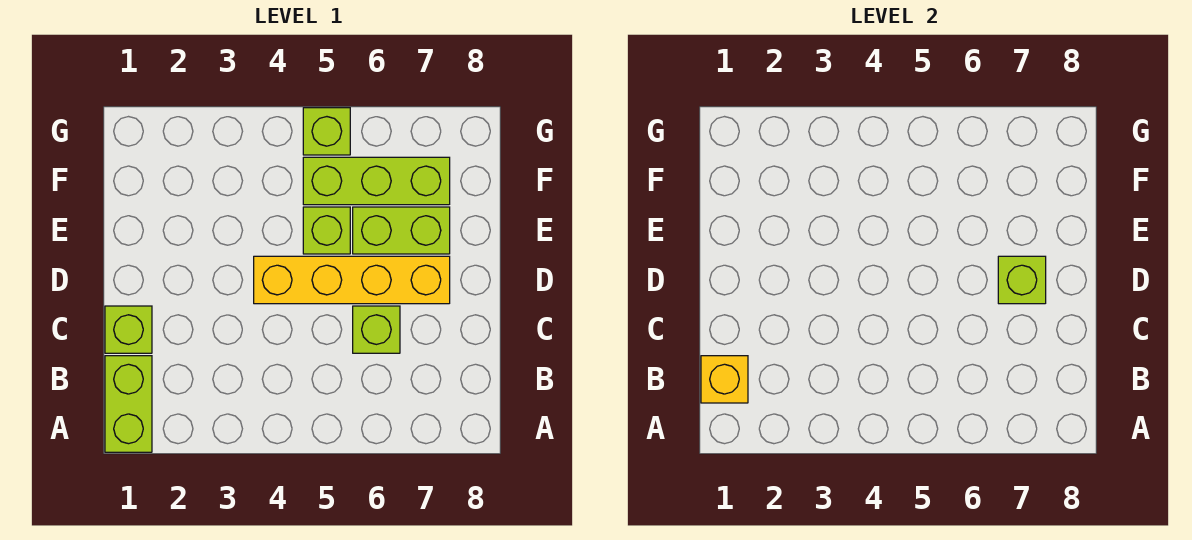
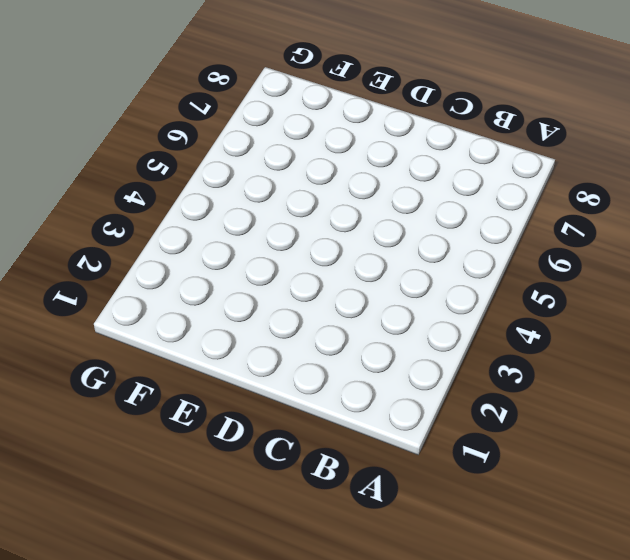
none -> lime brick A1:B1 level 1
none -> lime brick C1 level 1

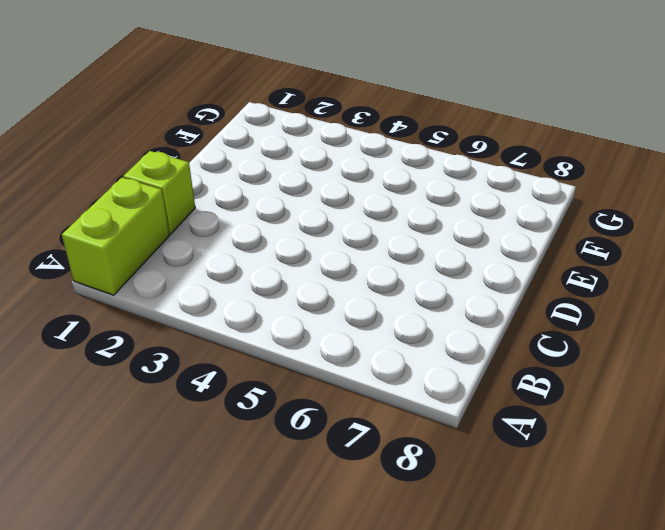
none -> lime brick C6 level 1
none -> yellow brick D4:D7 level 1

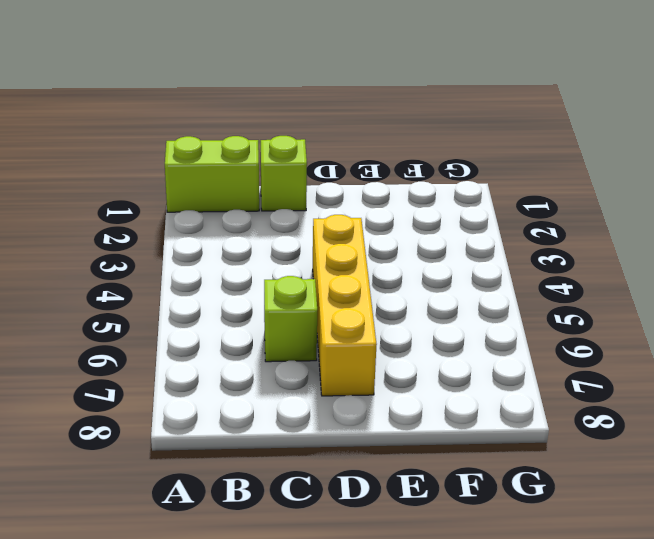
none -> lime brick E5 level 1
none -> lime brick E6:E7 level 1

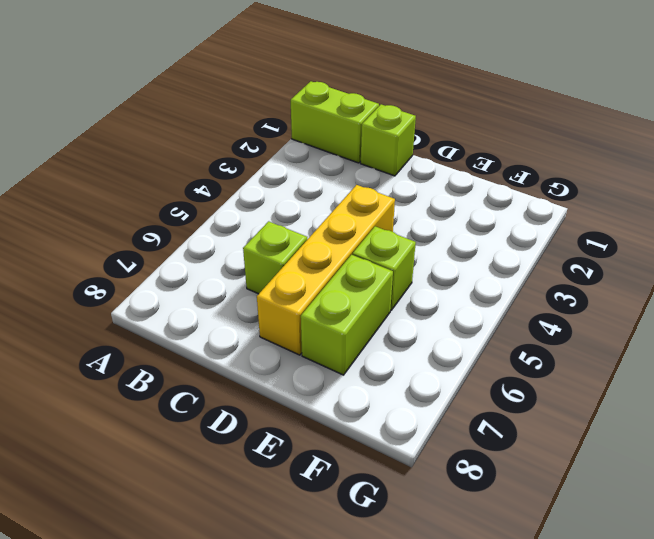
none -> lime brick F5:F7 level 1
none -> lime brick G5 level 1

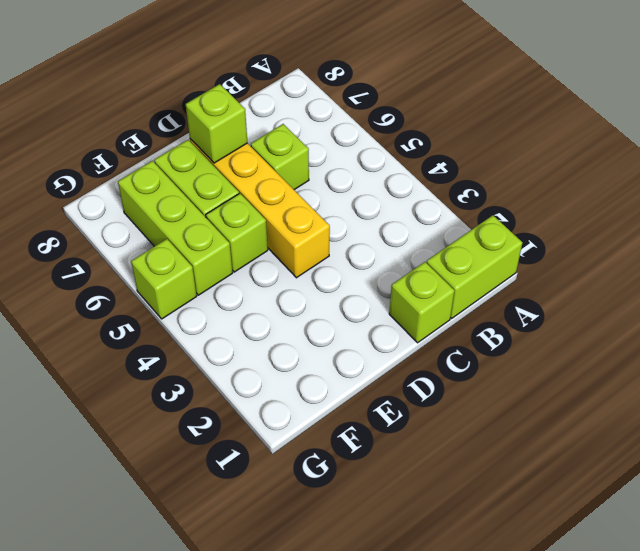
none -> yellow brick B1 level 2

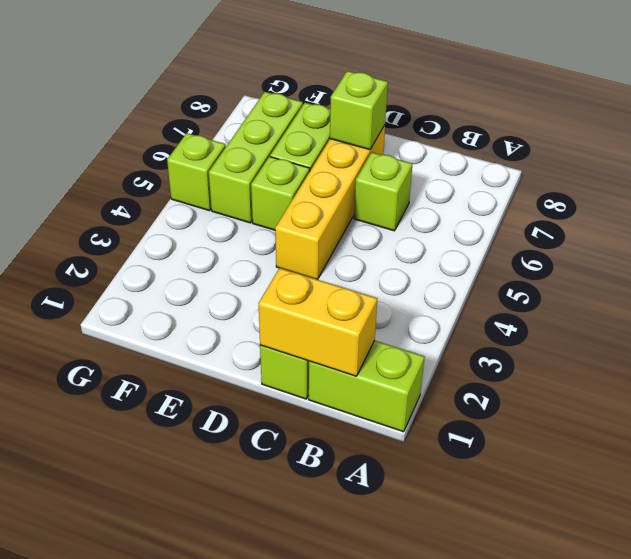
yellow brick B1:C1 level 2 -> yellow brick B1 level 2

